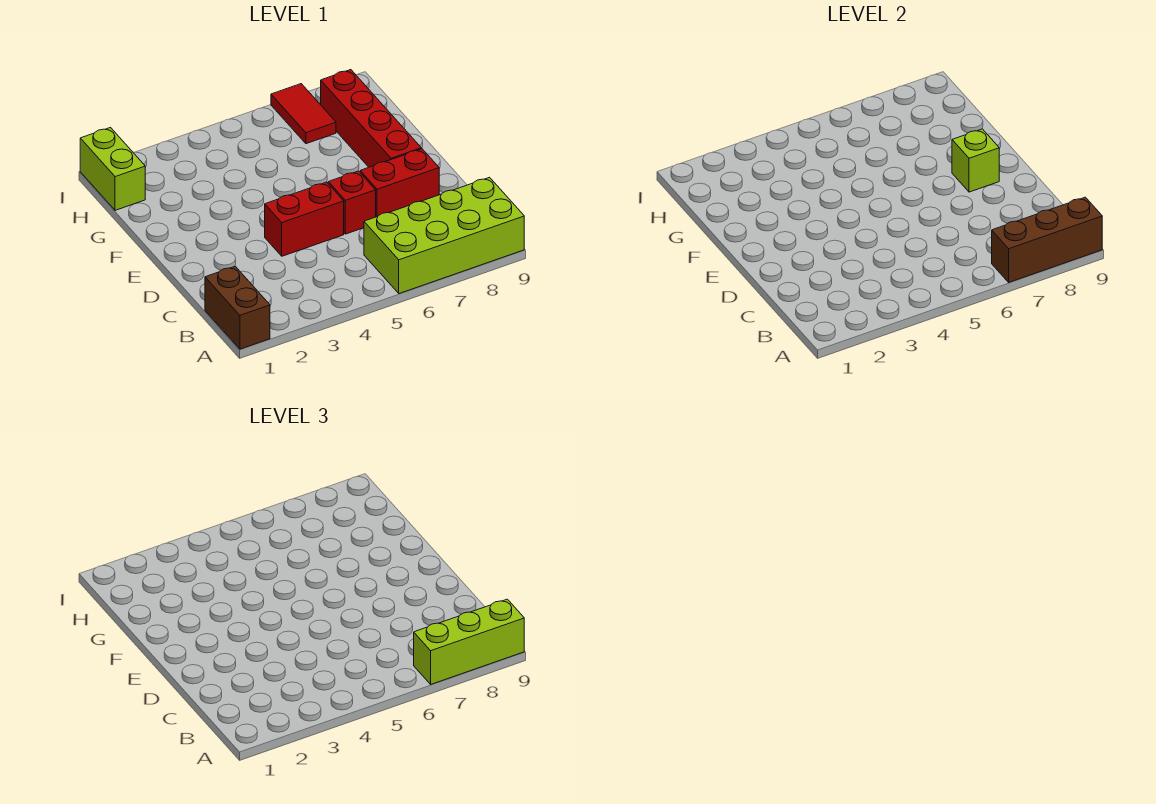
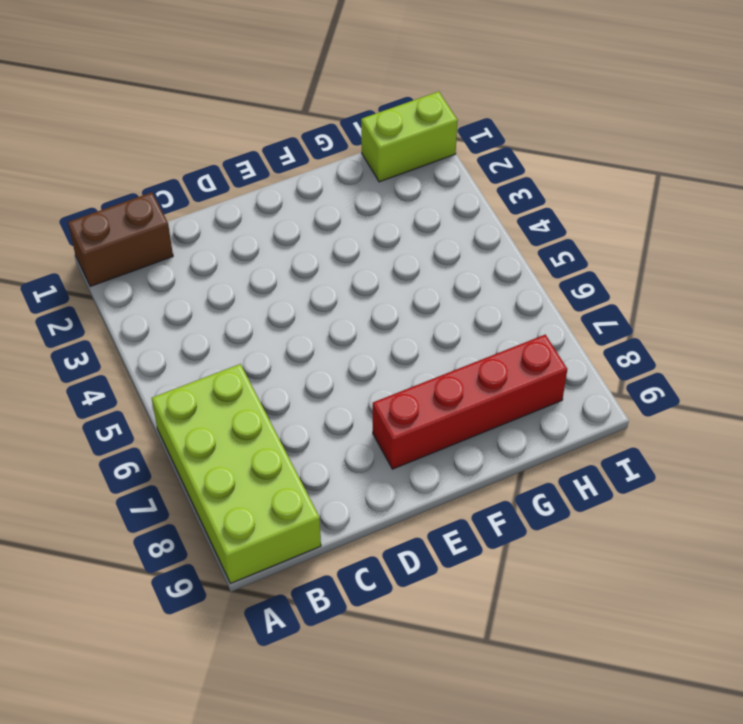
none -> red brick D4:D5 level 1
none -> red brick D6 level 1

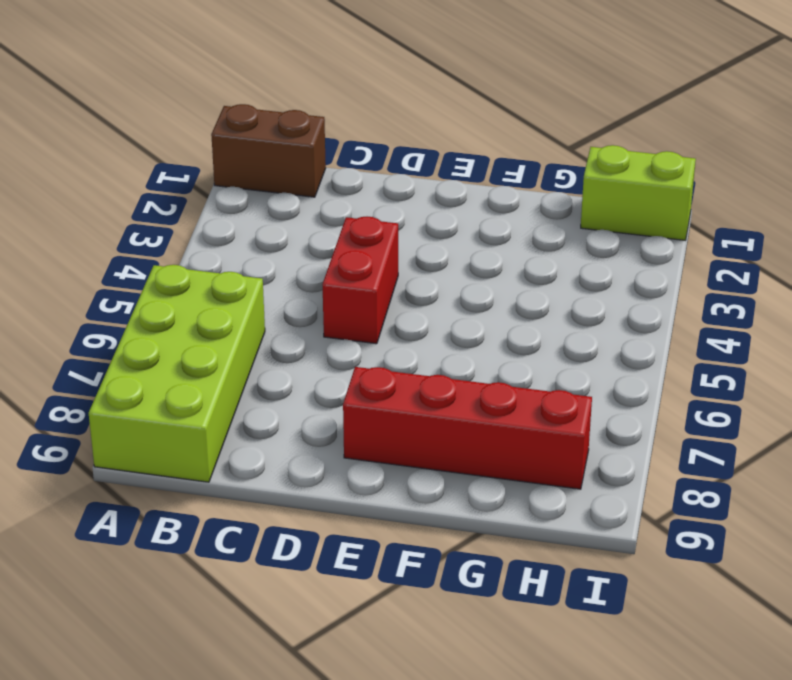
none -> red brick D6 level 1
none -> red brick D7:D8 level 1

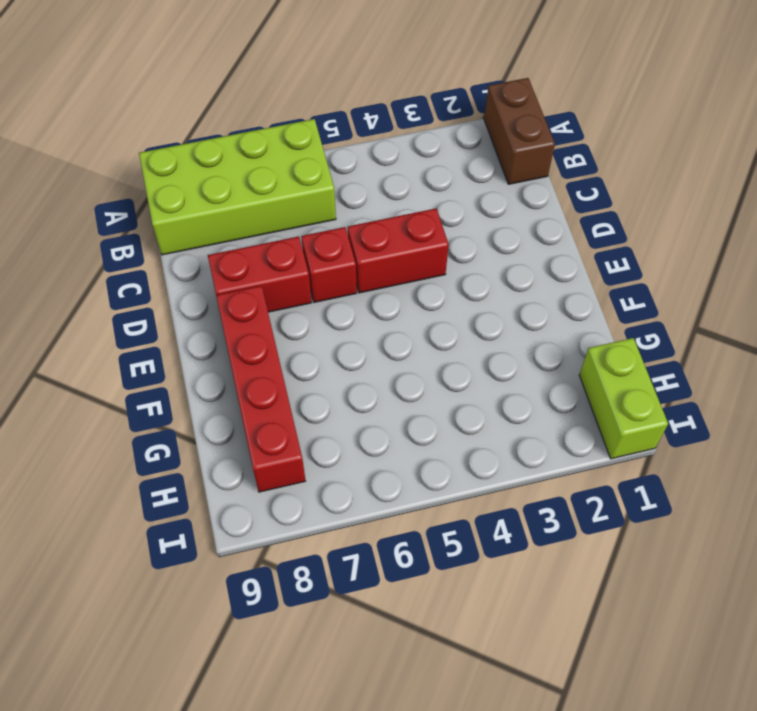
none -> red tile H7:I7 level 1
none -> brown brick A7:A9 level 2

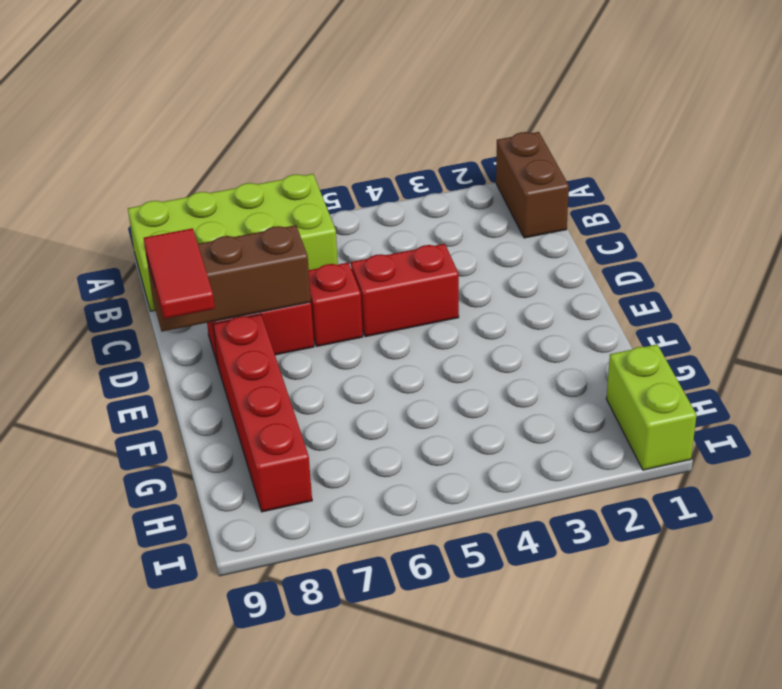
brown brick D7:D9 level 2 -> brown brick A7:A9 level 2
red tile D9:E9 level 3 -> red tile H7:I7 level 1
none -> lime brick E8 level 2
none -> lime brick A7:A9 level 3

